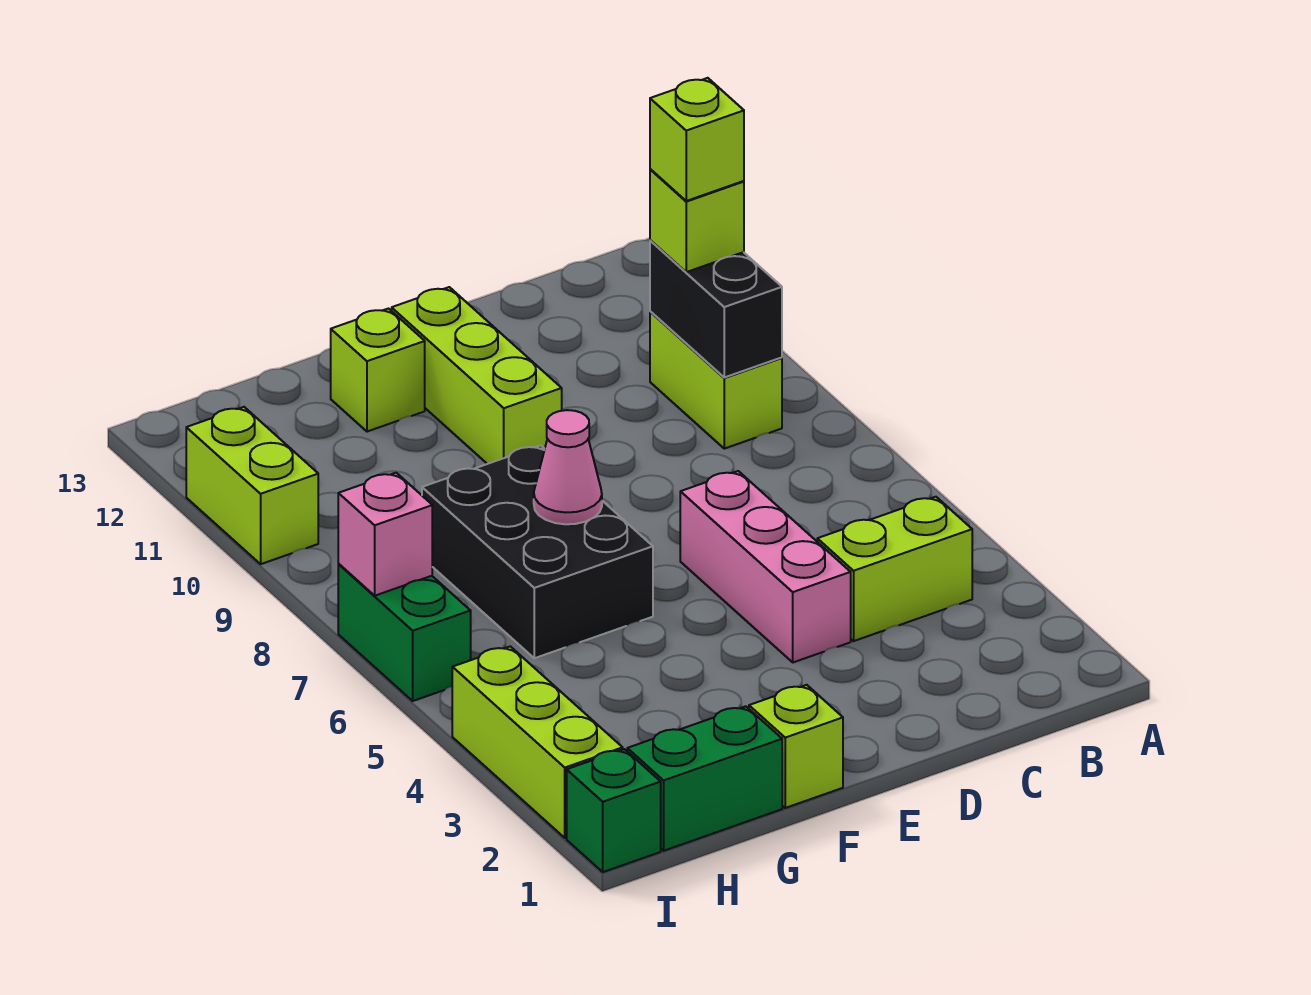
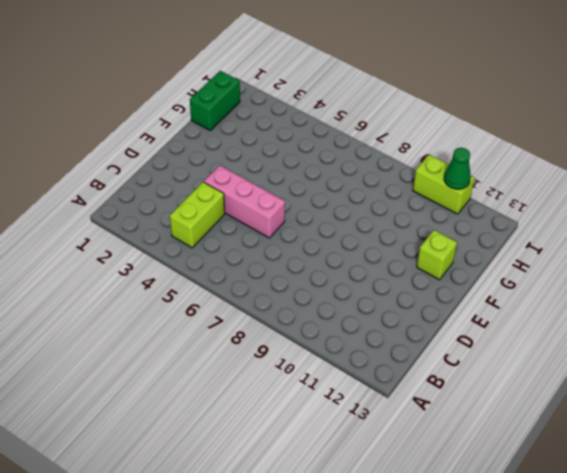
green cone I11 level 2 -> none
none -> lime brick B9:B10 level 1
none -> lime brick E10:E12 level 1
none -> lime brick F1 level 1

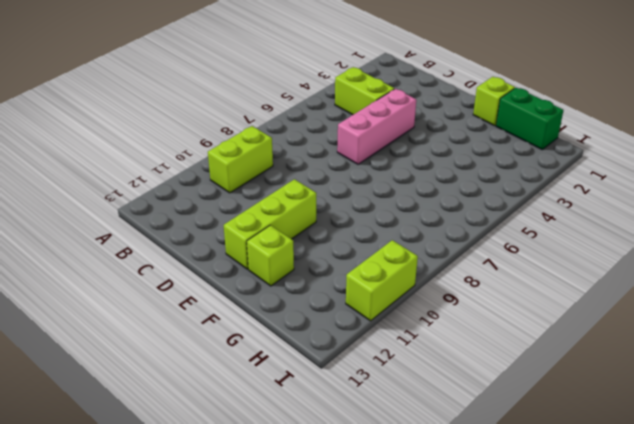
none -> black brick F6:G8 level 1
none -> green brick I1 level 1
none -> lime brick I2:I4 level 1

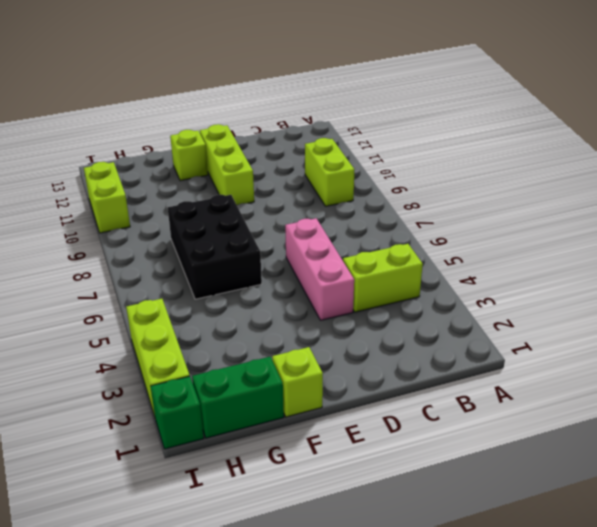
none -> green brick I6:I7 level 1
none -> black brick B9:B10 level 2
none -> pink cone F7 level 2

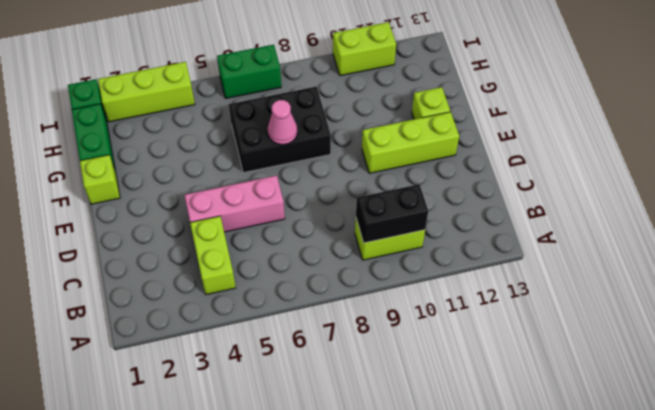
none -> pink brick I7 level 2
none -> lime brick B10 level 3
none -> lime brick B10 level 4

